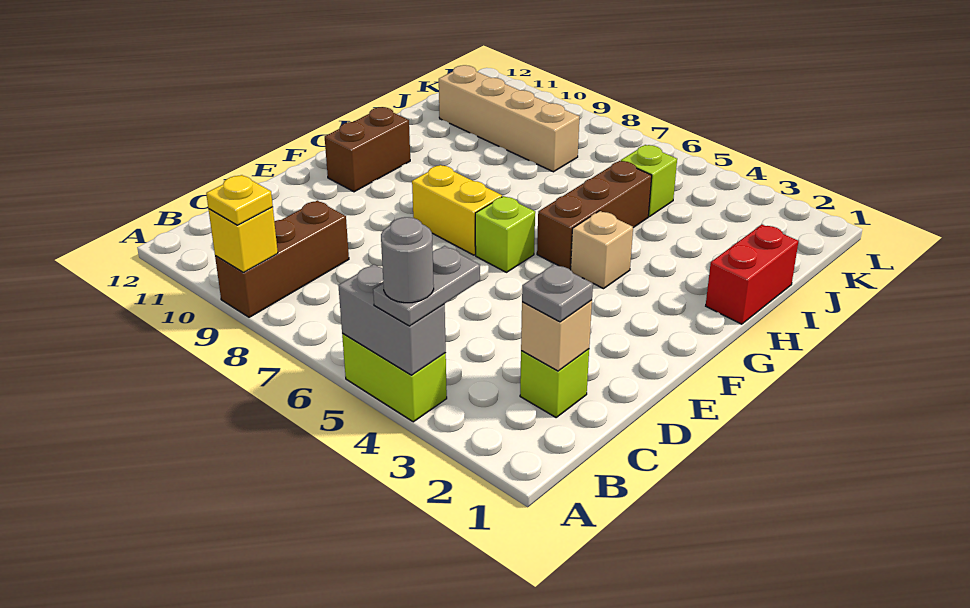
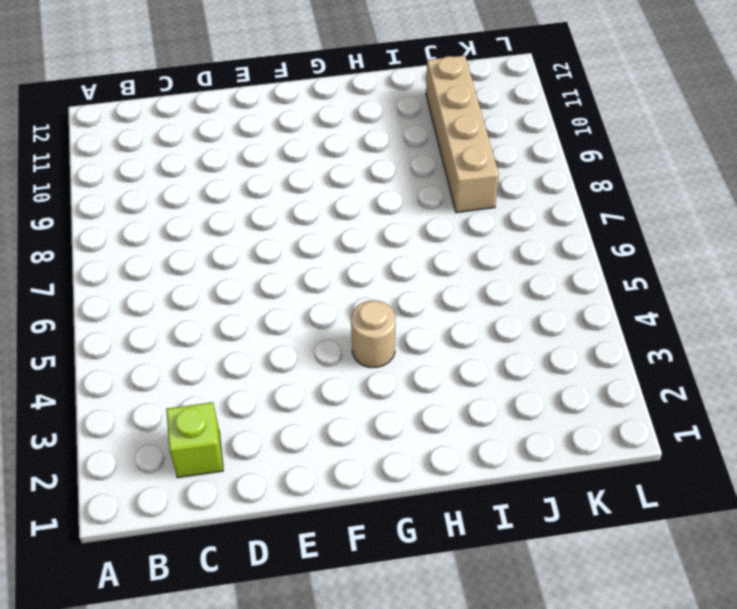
tan round brick G4 level 1 -> tan brick G4 level 1
none -> lime brick A4:A5 level 1
none -> brown brick A9:C9 level 1
none -> lime brick F6 level 1

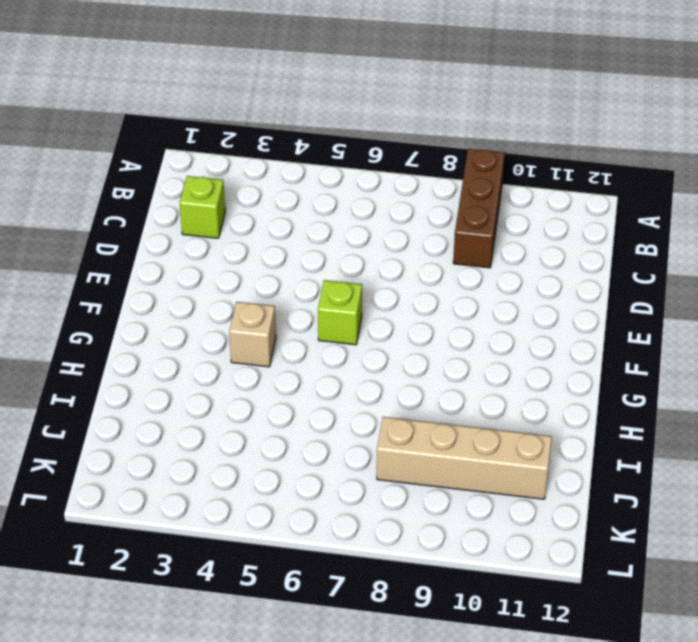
none -> lime brick A4:A5 level 1
none -> yellow brick F7:F8 level 1
none -> brown brick F11:G11 level 1

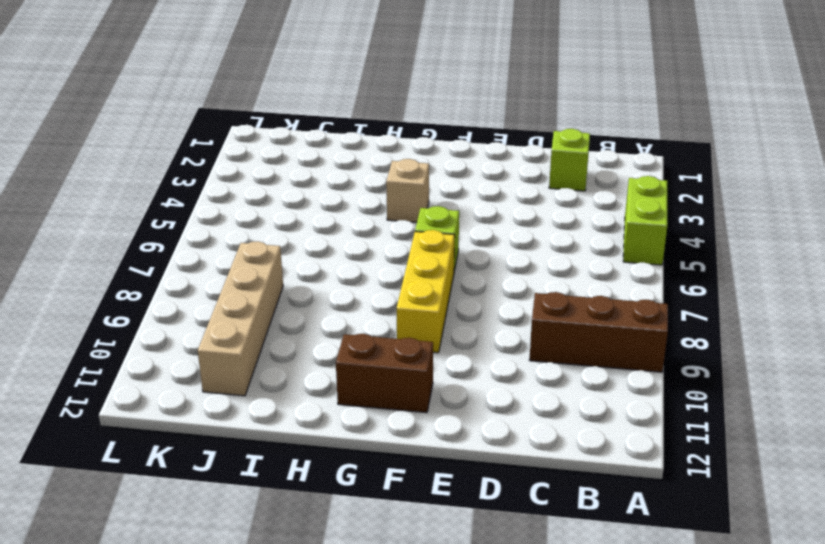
yellow brick F7:F9 level 1 -> yellow brick F7:F8 level 1
none -> brown brick G5:I5 level 1
none -> red brick H1:I1 level 1
none -> lime brick J5 level 1

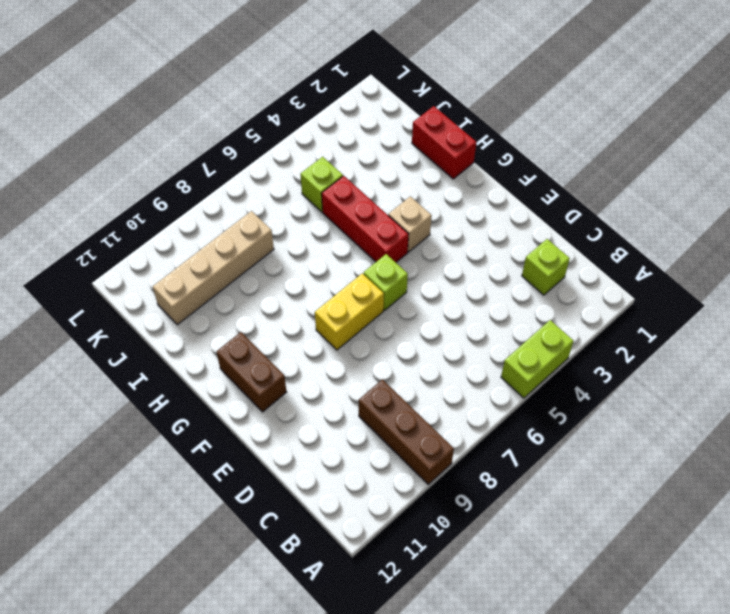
red brick G5:I5 level 1 -> brown brick G5:I5 level 1
none -> grey brick A4:A5 level 2
none -> yellow brick A9 level 2
none -> tan brick C2 level 2

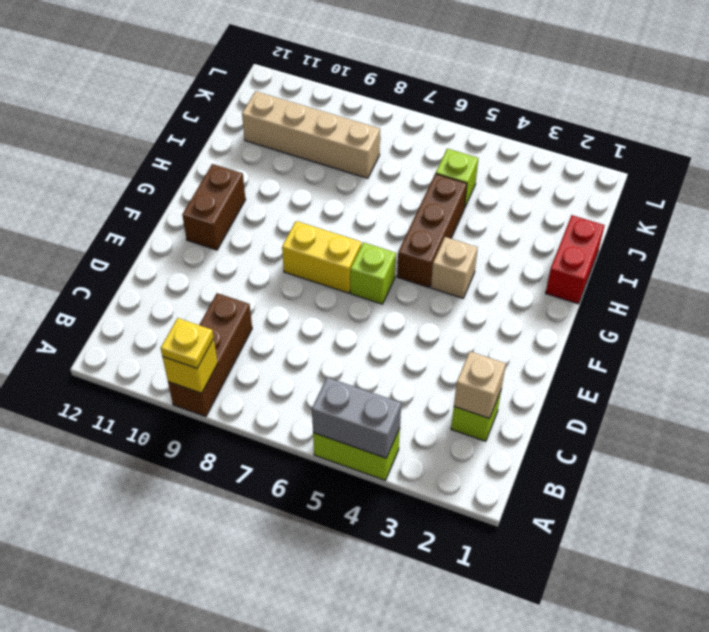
none -> grey plate A4:B4 level 3
none -> grey plate C2 level 3
none -> grey round brick A4 level 4

